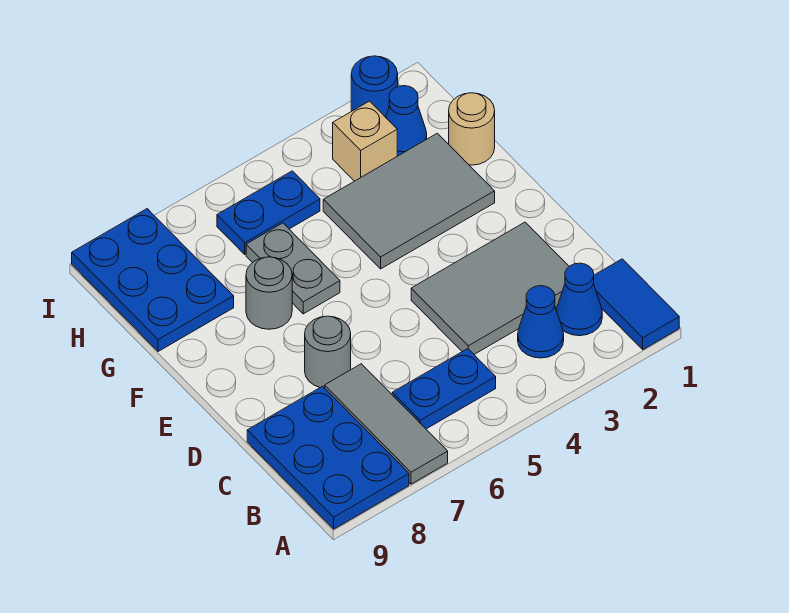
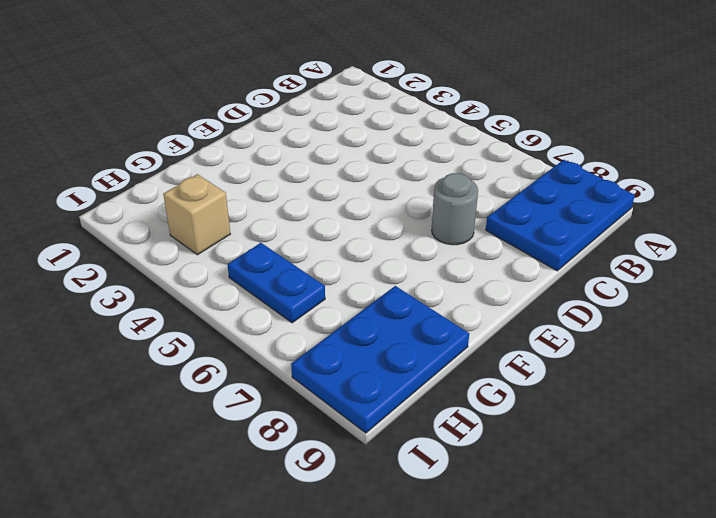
none -> blue tile A1:B1 level 1
none -> grey tile A7:C7 level 1
none -> blue cone B2 level 1

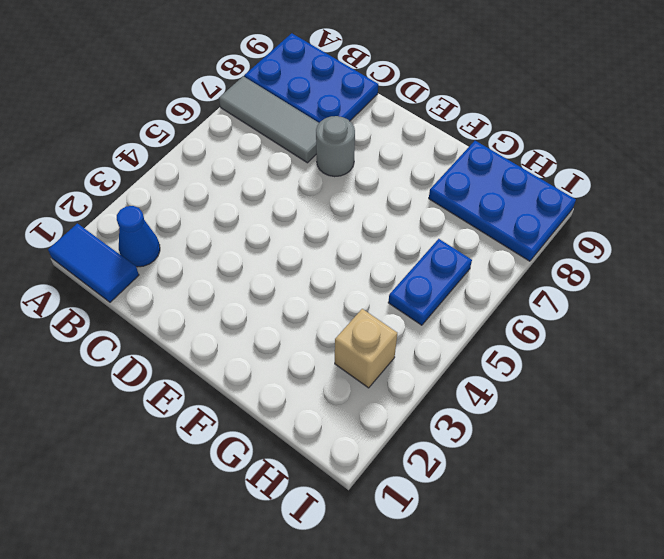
none -> blue cone B3 level 1
none -> blue plate B5:B6 level 1
none -> grey tile C2:D4 level 1

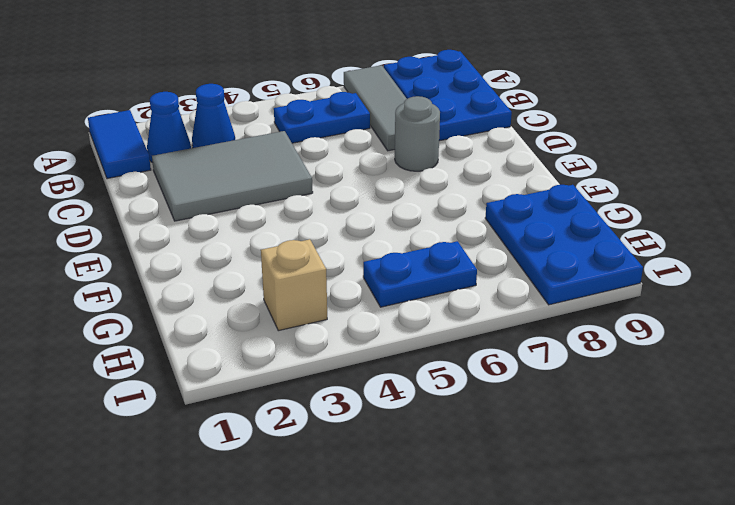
none -> grey tile F2:G4 level 1
none -> grey plate F6:G6 level 1
none -> grey round brick F7 level 1

